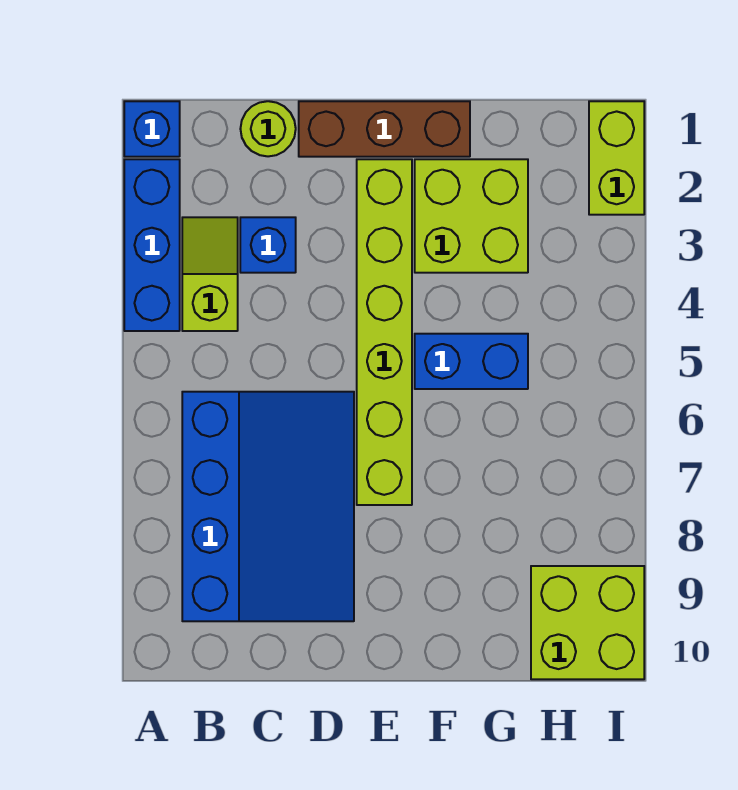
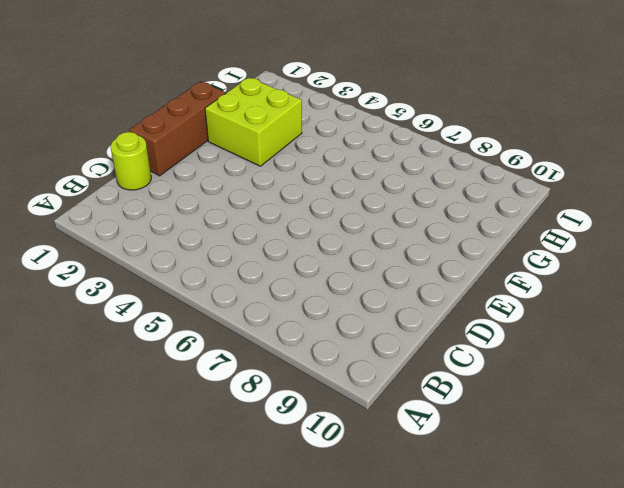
none -> blue brick A1 level 1
none -> blue brick A2:A4 level 1
none -> lime slope B3:B4 level 1 top 4

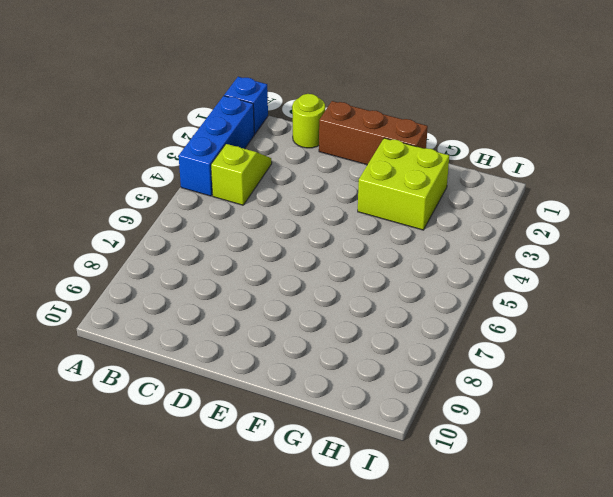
none -> blue slope B6:D9 level 1 top B
none -> blue brick C3 level 1
none -> lime brick E2:E7 level 1

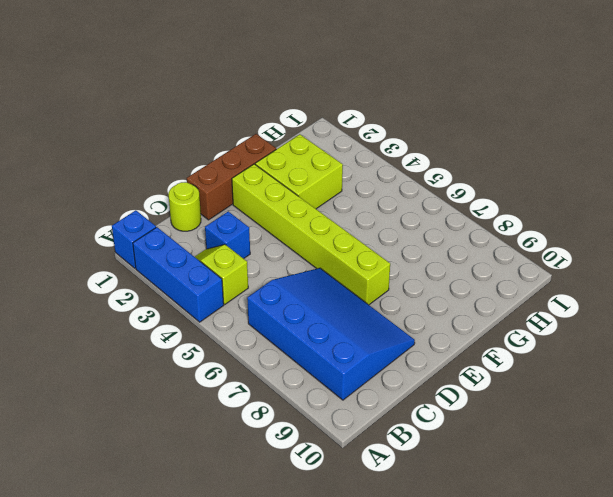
none -> blue brick F5:G5 level 1
none -> lime brick H9:I10 level 1
none -> lime brick I1:I2 level 1

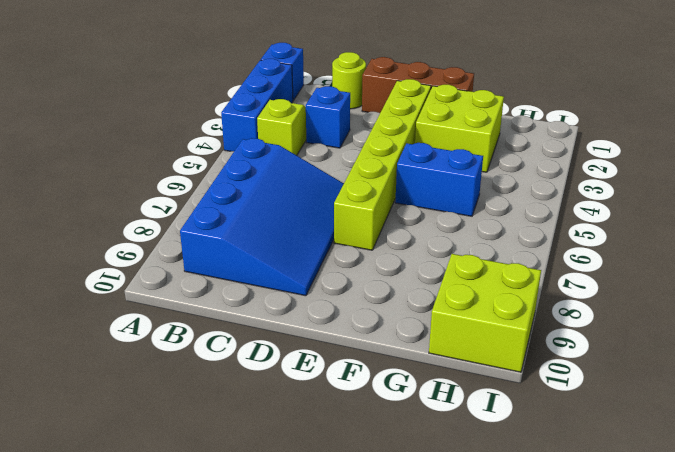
none -> lime brick I1:I2 level 1

